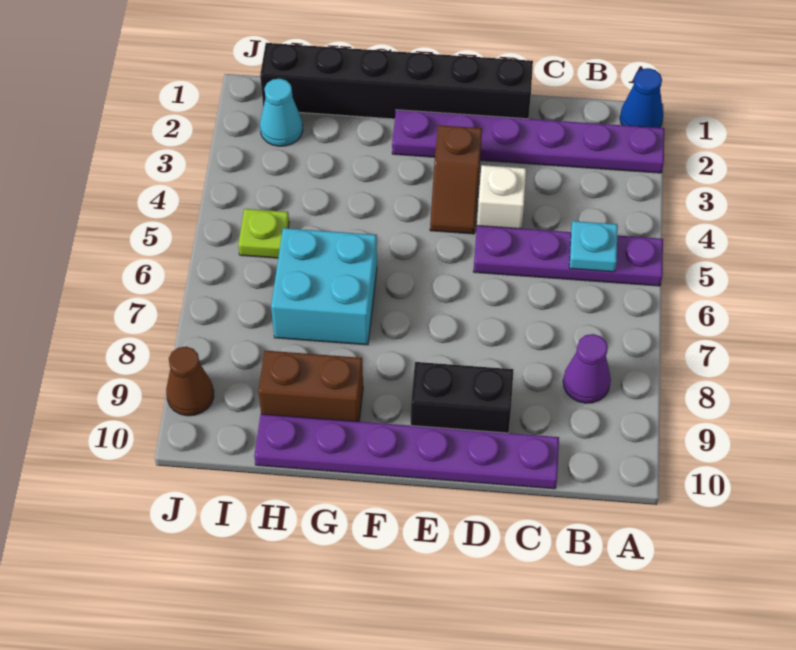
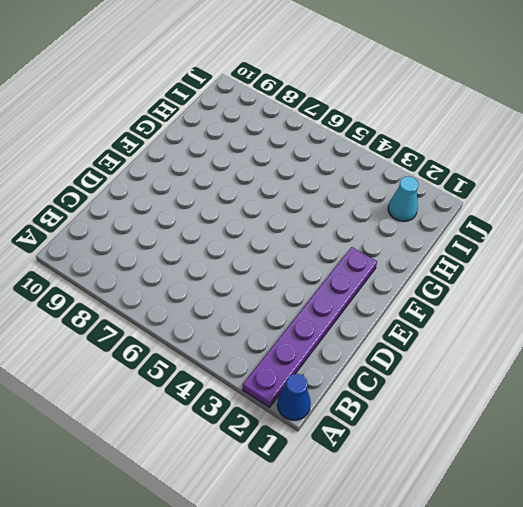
none -> purple plate A5:D5 level 1
none -> purple cone B8 level 1
none -> purple plate C10:H10 level 1

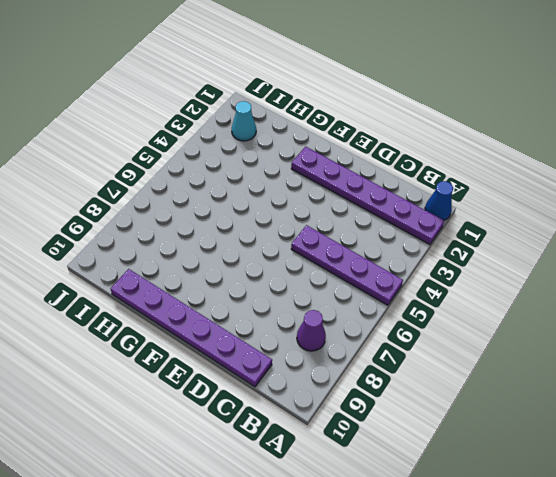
none -> black brick D1:I1 level 1
none -> white brick D4 level 1
none -> black brick D9:E9 level 1

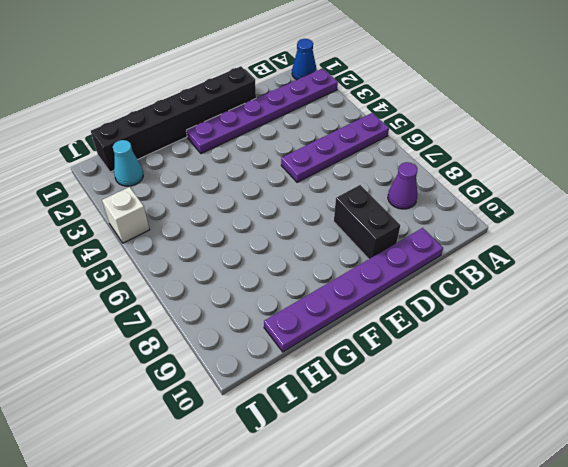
black brick D8:D9 level 1 -> black brick D9:E9 level 1
white brick J4 level 1 -> white brick D4 level 1
none -> brown slope E3:E4 level 1 top 3
none -> cyan brick G6:H7 level 1
none -> brown brick G9:H9 level 1

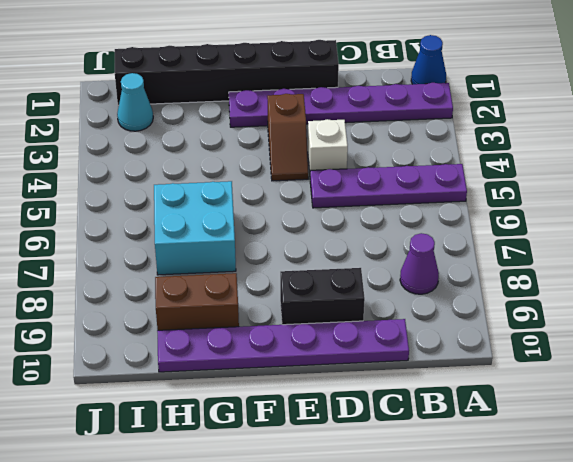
none -> lime plate I5 level 1
none -> brown cone J9 level 1
none -> cyan plate B5 level 2

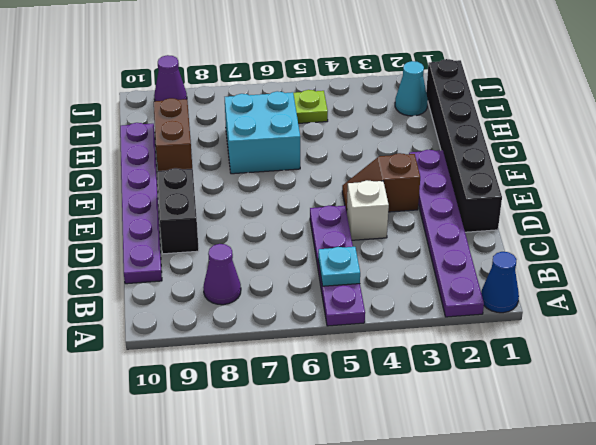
purple cone J9 level 1 -> brown cone J9 level 1

